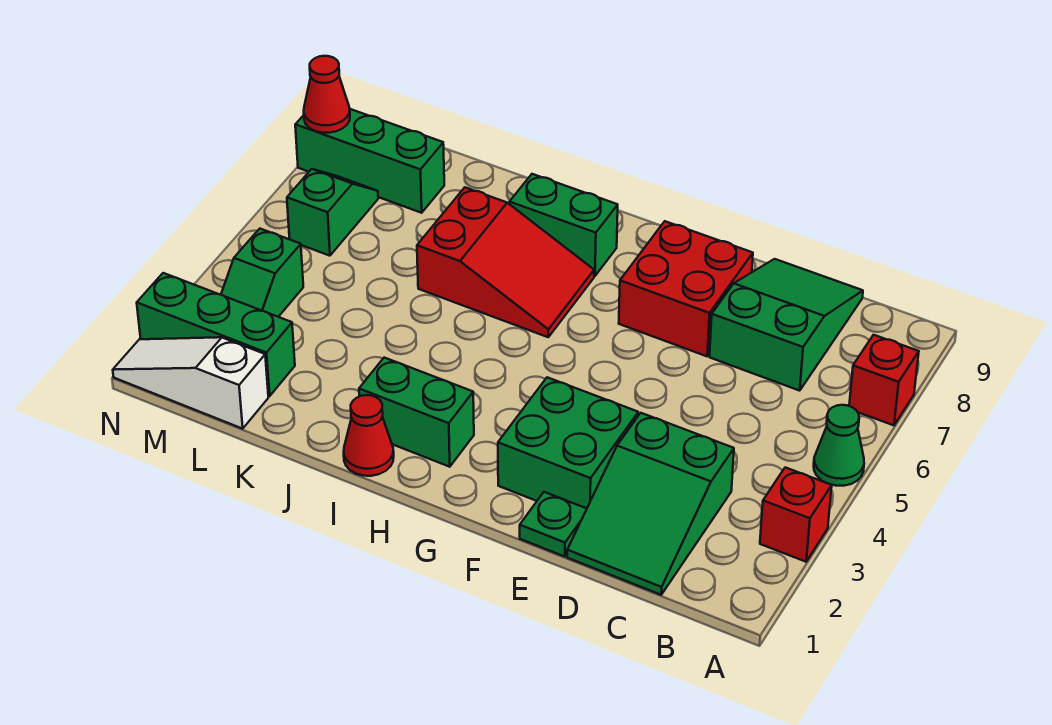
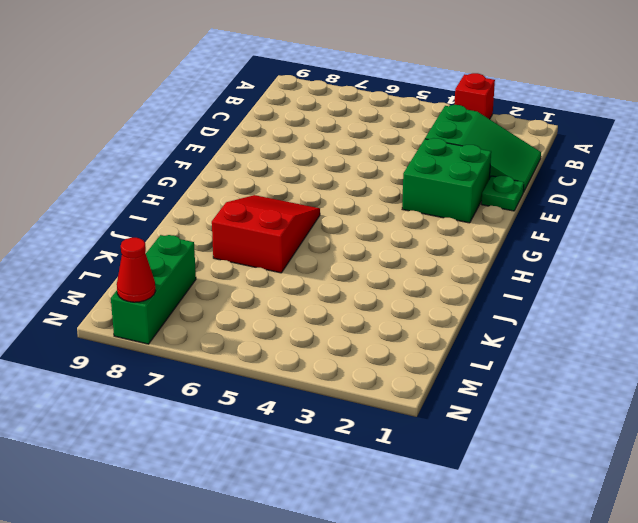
none -> green cone A5 level 1
none -> red brick A7 level 1
none -> green slope C7:D9 level 1 top 7

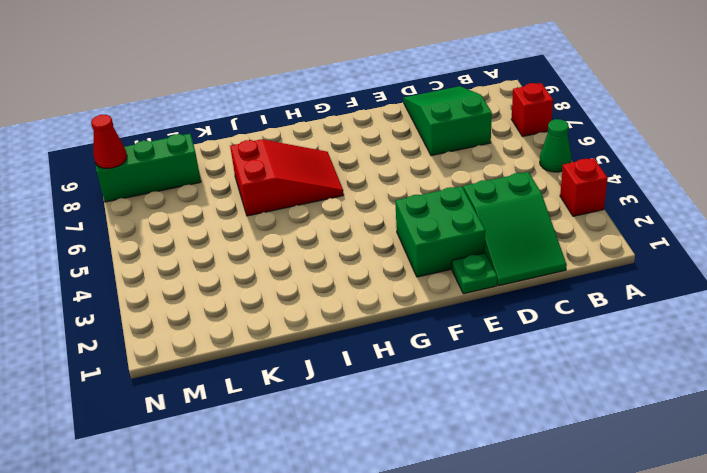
none -> red brick E7:F8 level 1
none -> green brick H2:I2 level 1
none -> green brick H8:I8 level 1

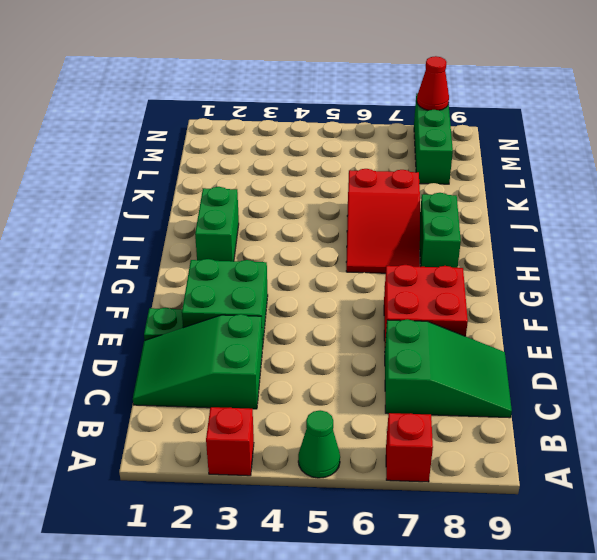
none -> red cone I1 level 1
none -> white slope L1:N1 level 1 top L
none -> green brick L2:N2 level 1

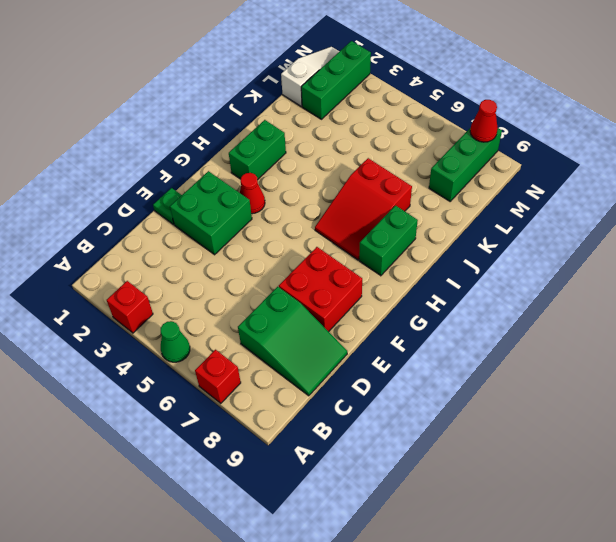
red cone G3 level 1 -> red cone I1 level 1
none -> green slope C1:D3 level 1 top 3
none -> green slope M3:M4 level 1 top 4
none -> green slope M6:M7 level 1 top 6

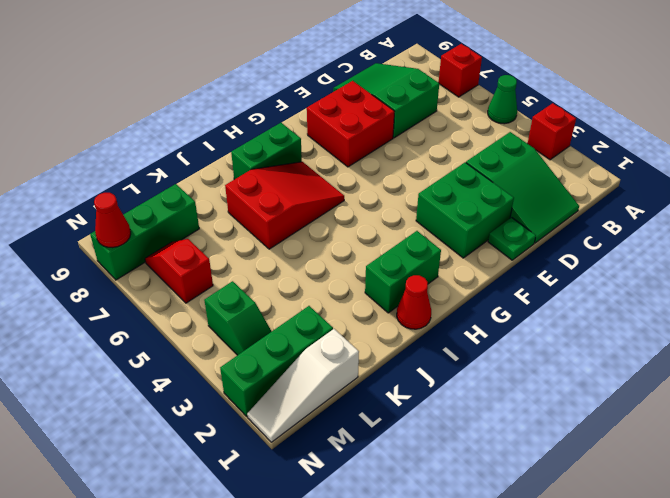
red slope M6:M7 level 1 top 6 -> green slope M6:M7 level 1 top 6

